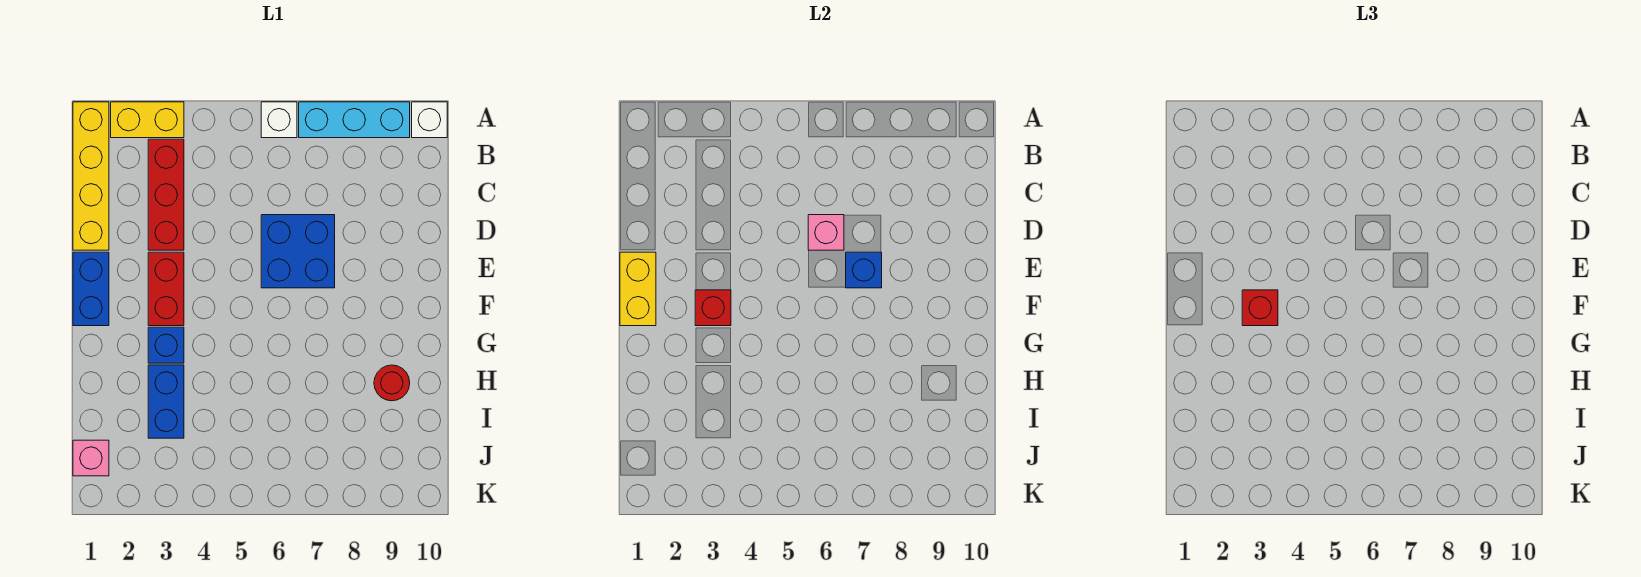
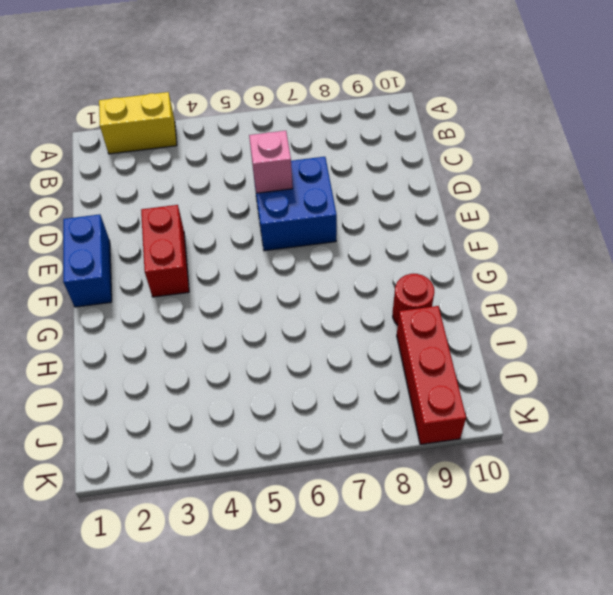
red brick I9:K9 level 1 -> red brick B3:D3 level 1
none -> yellow brick A1:D1 level 1
none -> white brick A6 level 1
none -> cyan brick A7:A9 level 1

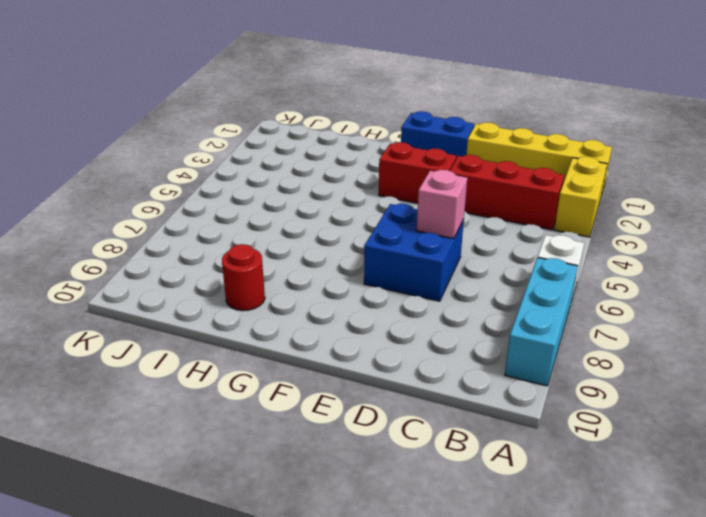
none -> white brick A10 level 1
none -> blue brick G3 level 1
none -> blue brick H3:I3 level 1

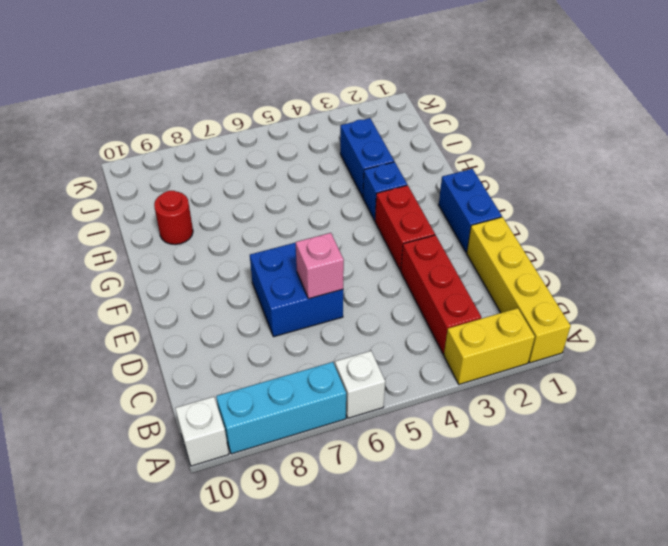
none -> pink brick J1 level 1
none -> yellow brick E1:F1 level 2
none -> blue brick E7 level 2

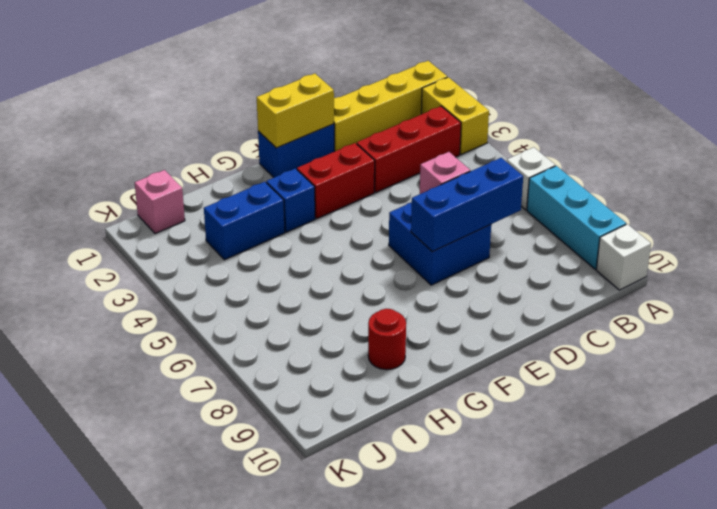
blue brick C7:E7 level 2 -> blue brick E7 level 2
none -> red brick F3 level 2
none -> red brick F3 level 3

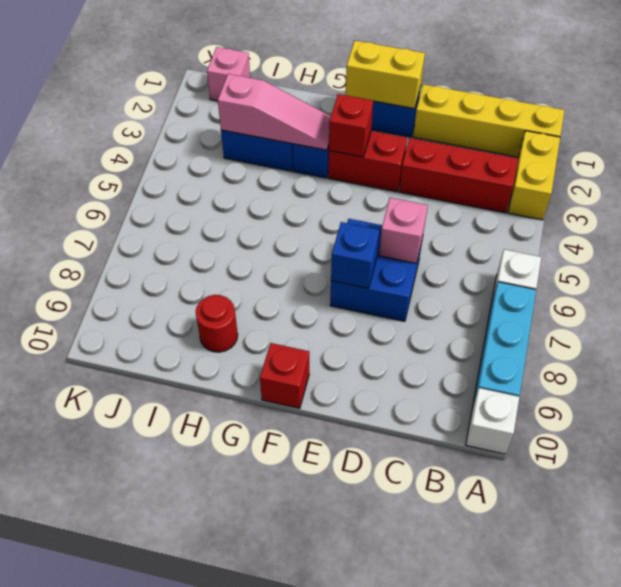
red brick F10 level 1 -> red brick F3 level 3
pink slope G3:I3 level 2 top I -> none

